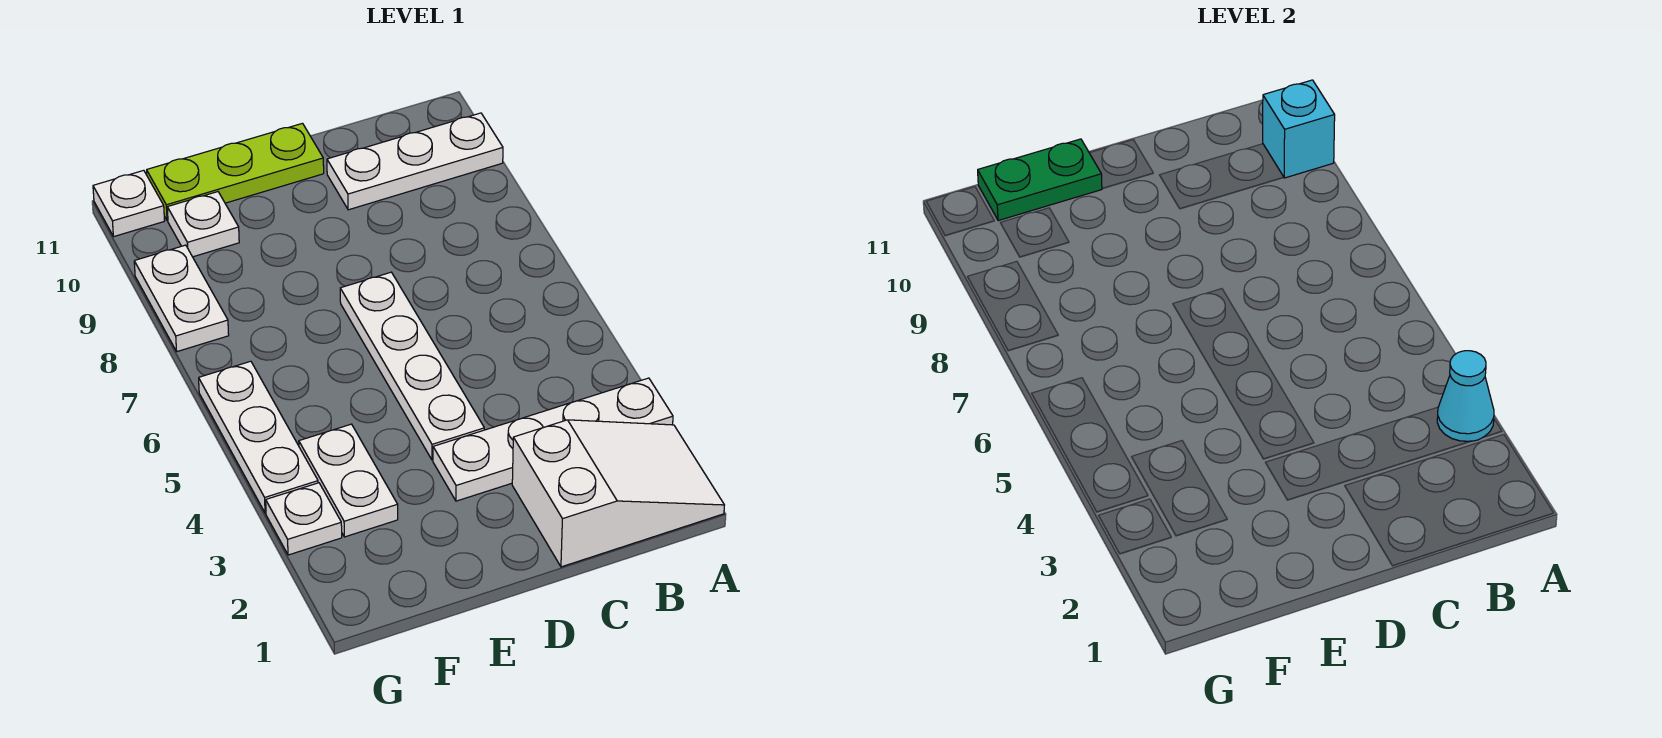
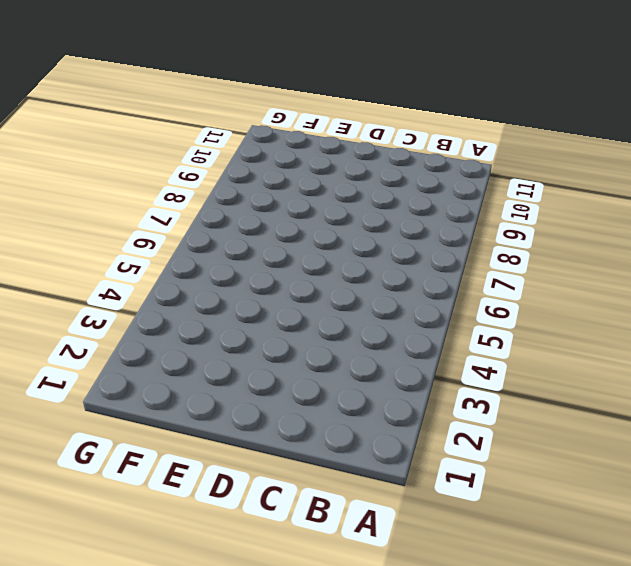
none -> white slope A1:C2 level 1 top C
none -> white plate A3:D3 level 1
none -> white plate A10:C10 level 1

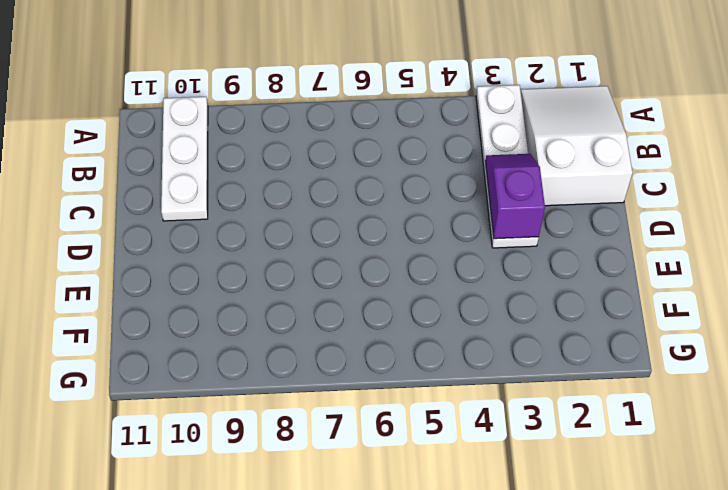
purple slope C3:D3 level 2 top D -> none
none -> white plate D4:D7 level 1
none -> lime plate D11:F11 level 1
none -> white plate F3:F4 level 1

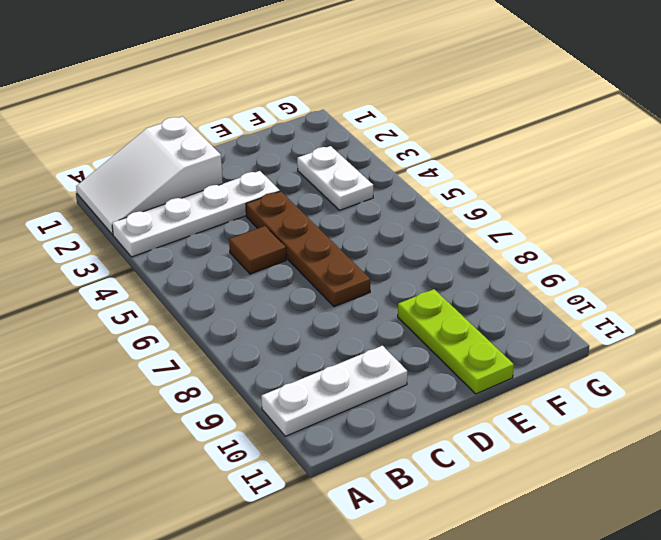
brown tile C5 level 1 -> none
brown plate D4:D7 level 1 -> white plate D4:D7 level 1
lime plate E9:E11 level 1 -> lime plate D11:F11 level 1
none -> white plate F10 level 1
none -> white plate G3 level 1
none -> white plate G4:G6 level 1

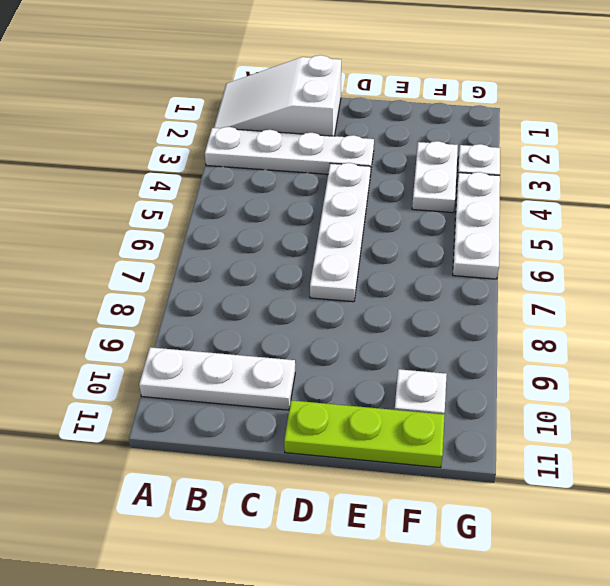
none -> white plate G8:G9 level 1
none -> white plate G11 level 1
none -> cyan cone A3 level 2

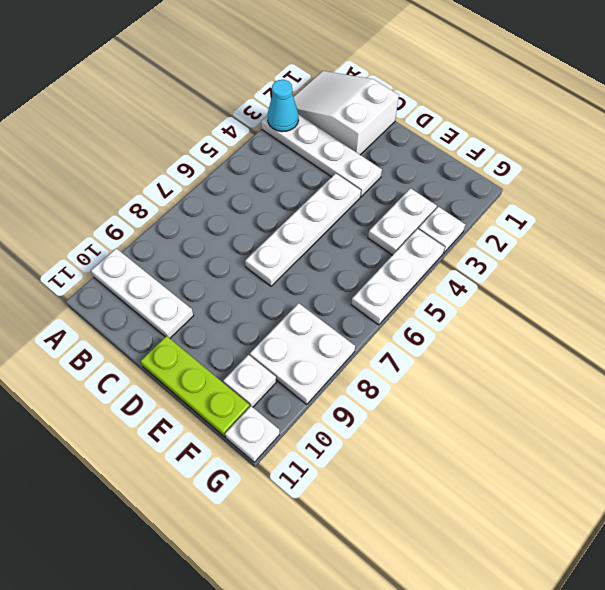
white plate F8:G9 level 1 -> white plate G8:G9 level 1
none -> cyan brick A10 level 2
none -> green plate E11:F11 level 2

